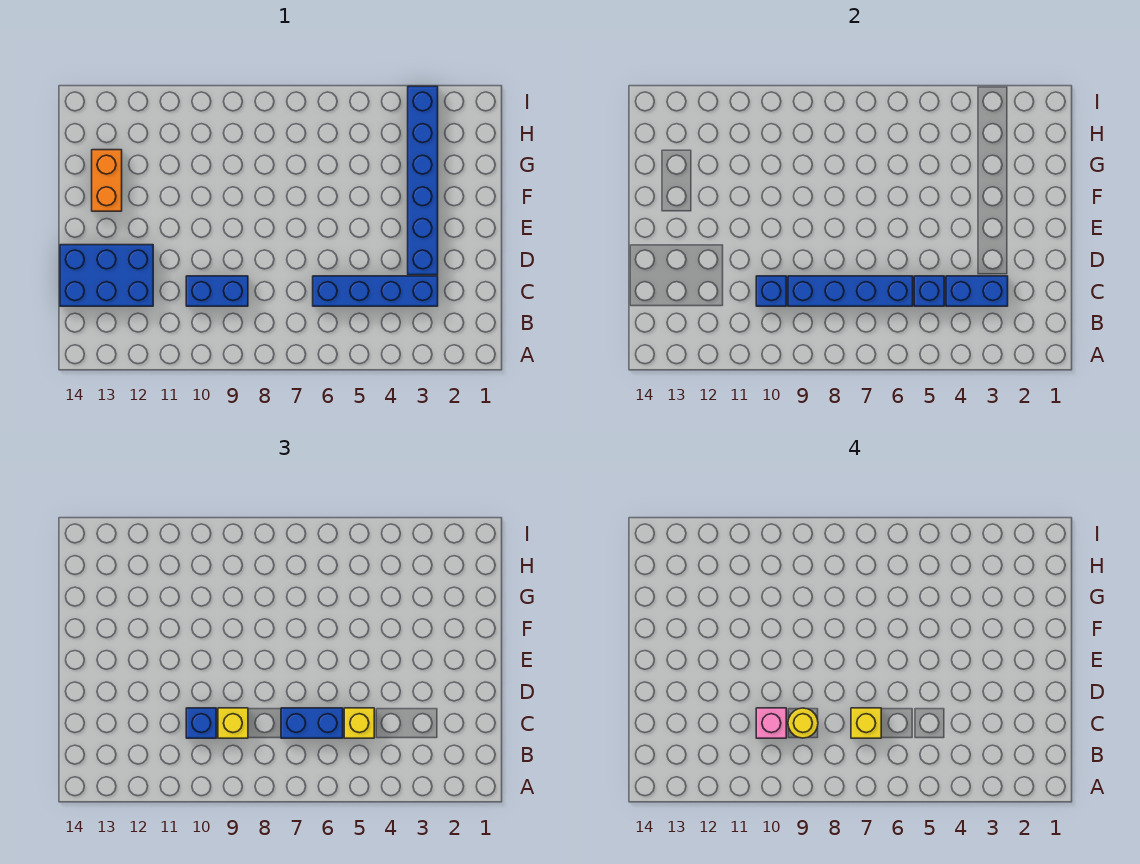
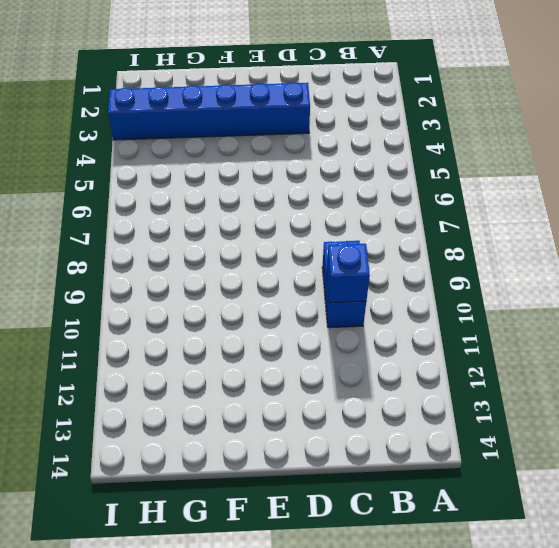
none -> blue brick C3:C6 level 1
none -> blue brick C12:D14 level 1
none -> orange brick F13:G13 level 1

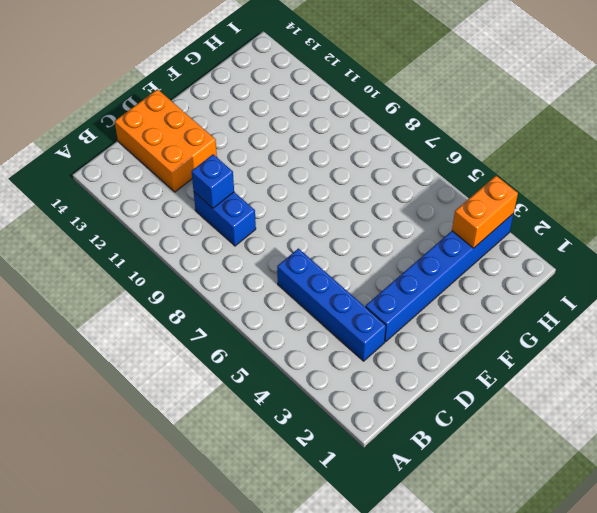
orange brick C12:D14 level 1 -> blue brick C12:D14 level 1
orange brick H3:I3 level 2 -> orange brick F13:G13 level 1
none -> blue brick C3:C4 level 2
none -> blue brick C5 level 2
none -> blue brick C6:C9 level 2

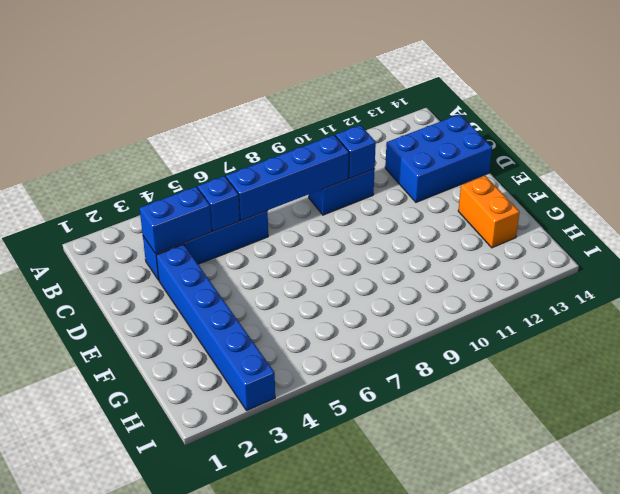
none -> yellow brick C5 level 3
none -> blue brick C6:C7 level 3
none -> yellow brick C9 level 3

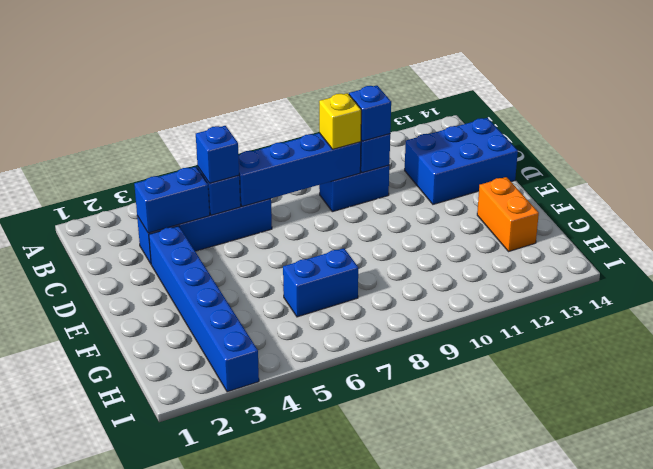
blue brick C5 level 3 -> yellow brick C5 level 3
blue brick G6:G7 level 1 -> blue brick C6:C7 level 3
none -> yellow brick C7 level 4
none -> yellow round brick C9 level 4
none -> pink brick C10 level 4

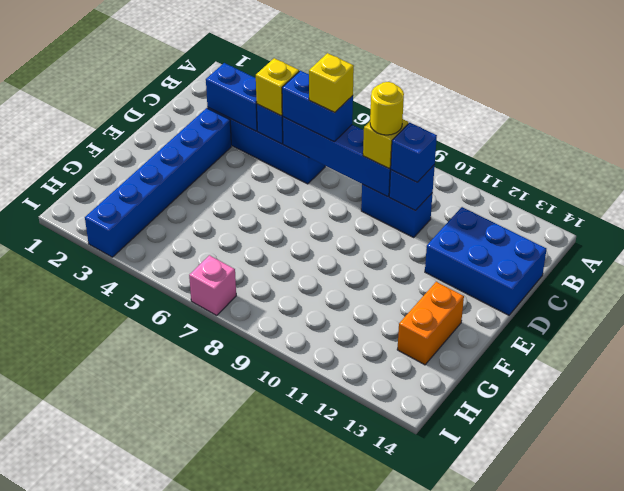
pink brick I7 level 1 -> pink brick C10 level 4

